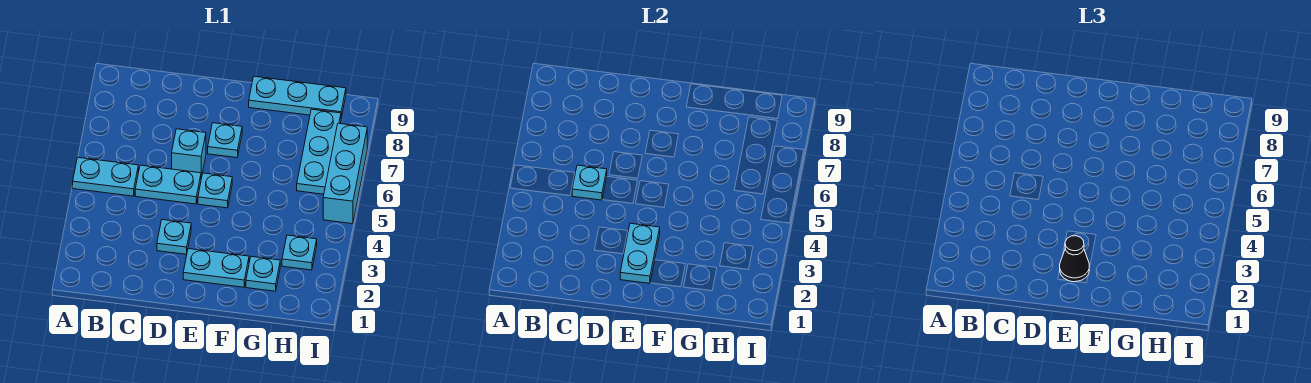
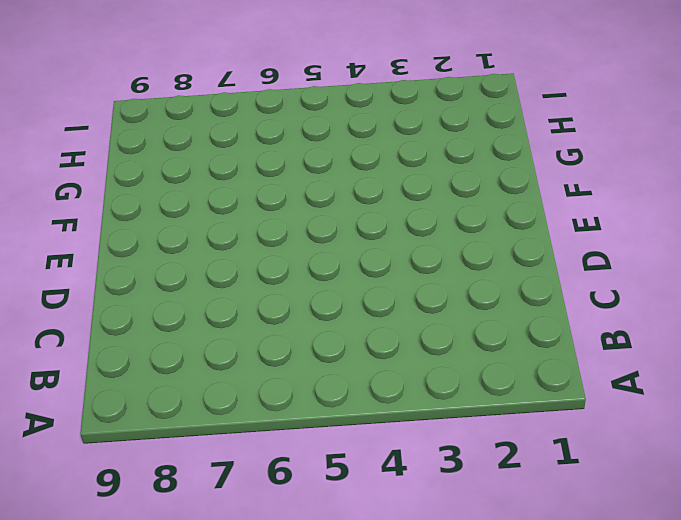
none -> cyan plate A5:B5 level 1
none -> cyan plate C5:D5 level 1
none -> cyan plate D3 level 1

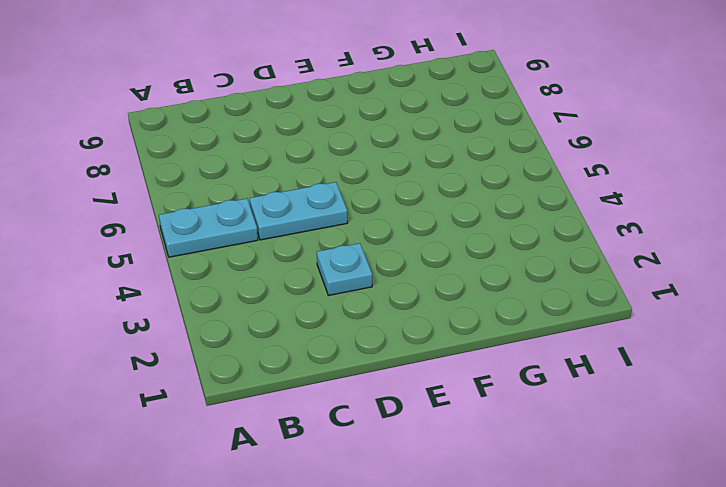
none -> cyan brick D6 level 1
none -> cyan plate E2:F2 level 1
none -> cyan plate E5 level 1

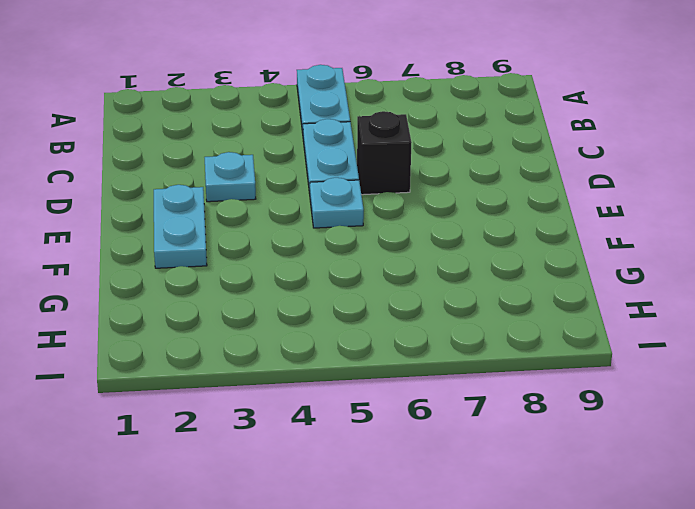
black brick D6 level 1 -> cyan brick D6 level 1
none -> cyan plate E7 level 1
none -> cyan plate F9:H9 level 1
none -> cyan plate G2 level 1

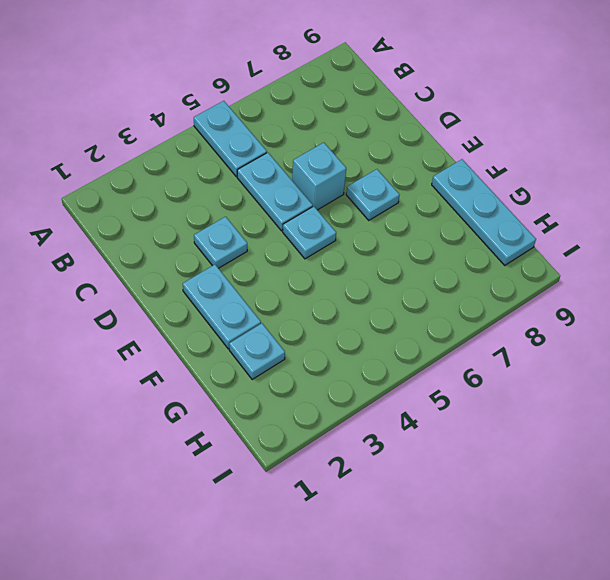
none -> cyan plate H3 level 1
none -> cyan plate H6:H8 level 1
none -> cyan brick I5:I7 level 1

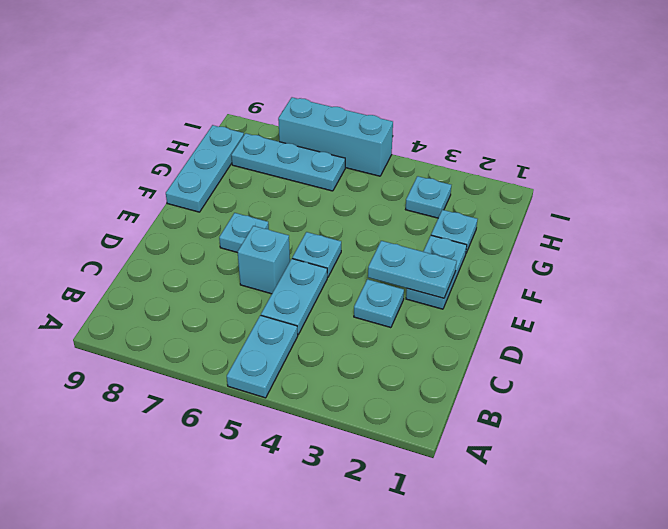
none -> cyan plate C5 level 2
none -> black cone E2 level 3

